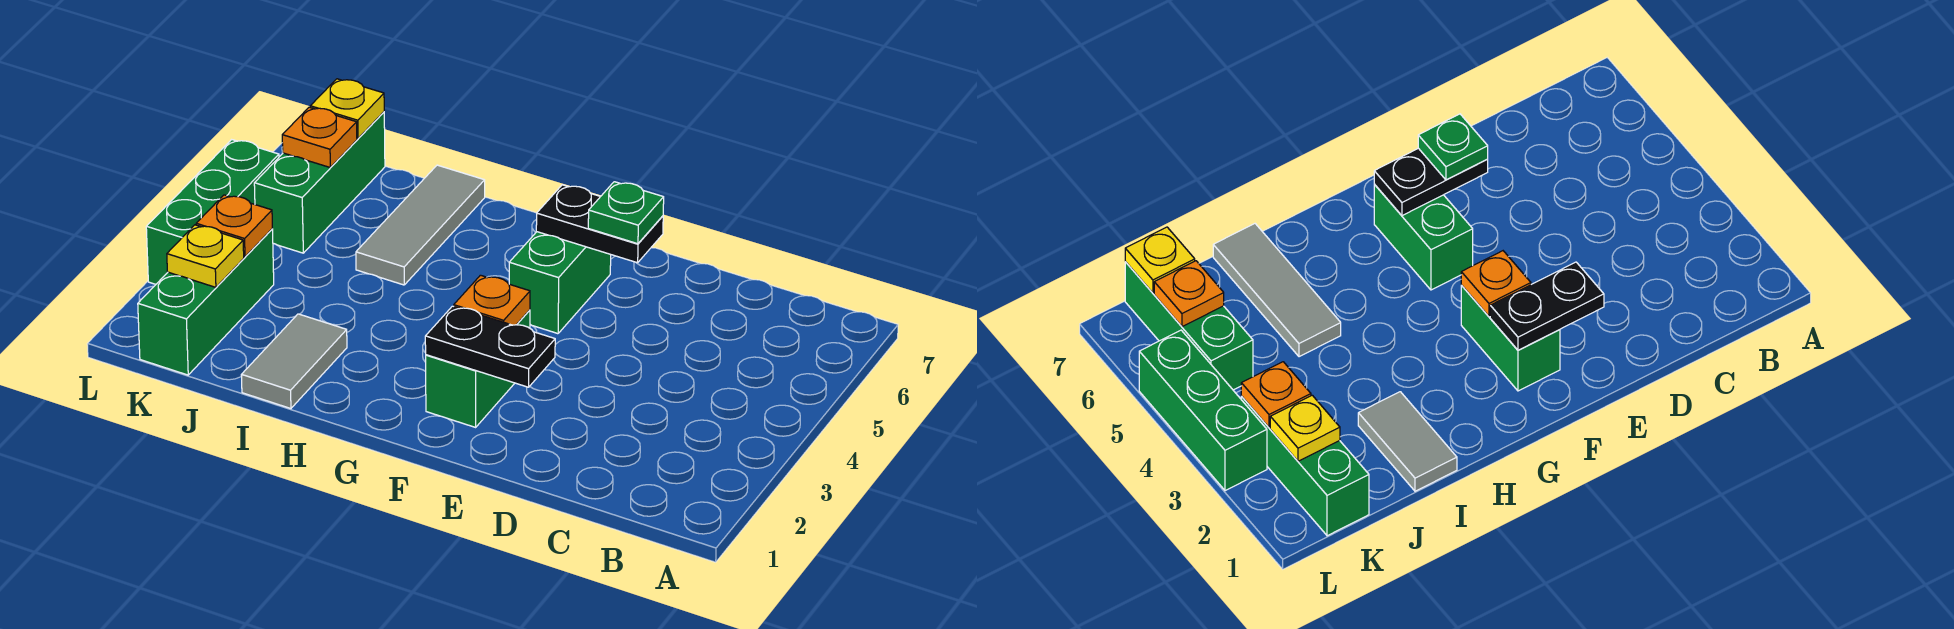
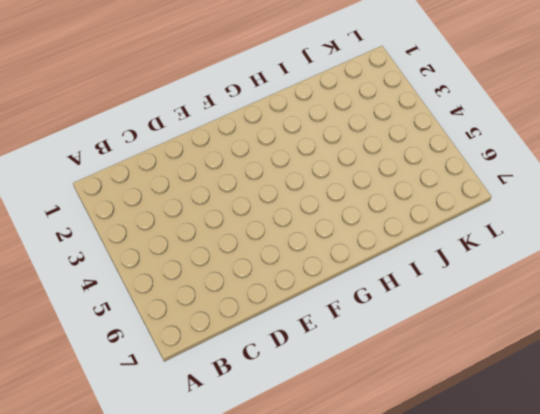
none -> green brick F2:F3 level 1
none -> green brick F5:F6 level 1
none -> grey tile I1:I2 level 1

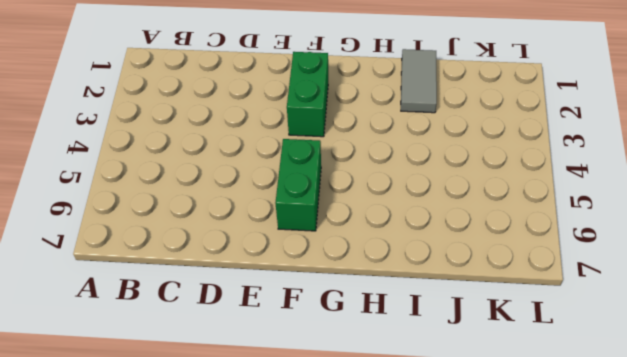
none -> grey tile I5:I7 level 1
none -> green brick K1:K3 level 1
none -> green brick K5:K7 level 1

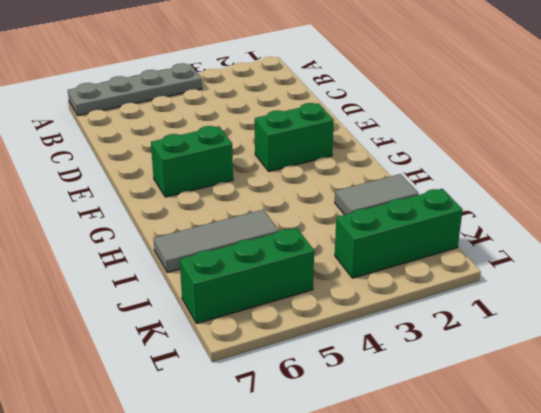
grey plate A4:A7 level 1 -> none
none -> green brick L3:L5 level 1
none -> black plate E2:F2 level 2
none -> black plate E6:F6 level 2

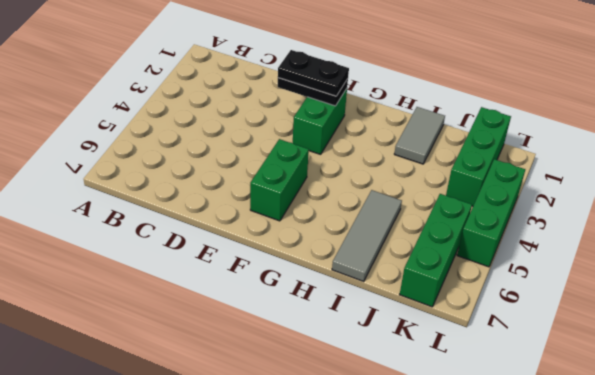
black plate E2:F2 level 3 -> black plate E6:F6 level 2
none -> orange plate F3 level 2
none -> yellow plate K2 level 2
none -> orange plate K3 level 2

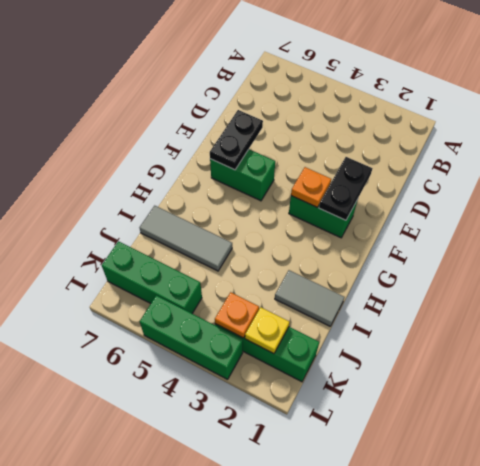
none -> orange plate K6 level 2
none -> yellow plate K7 level 2
none -> green plate E6 level 3

